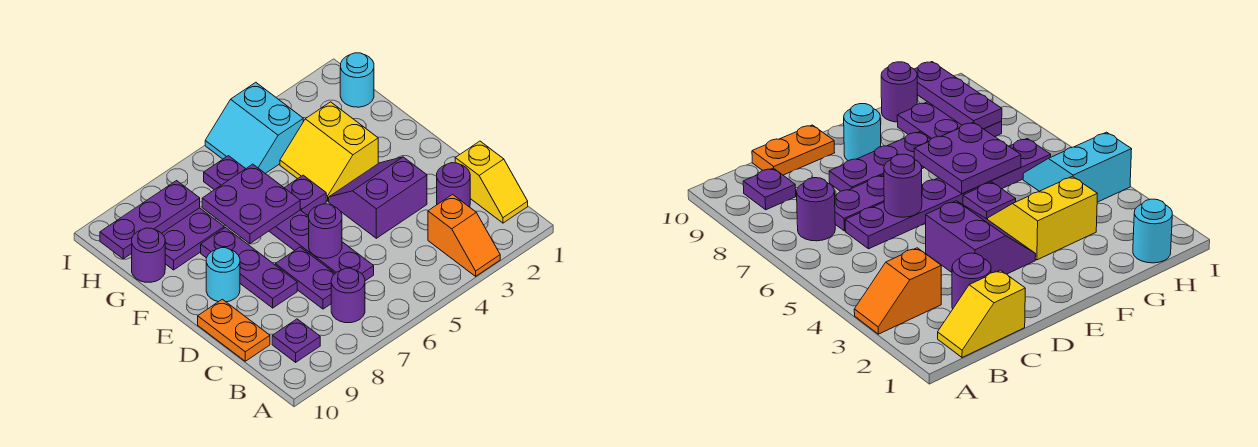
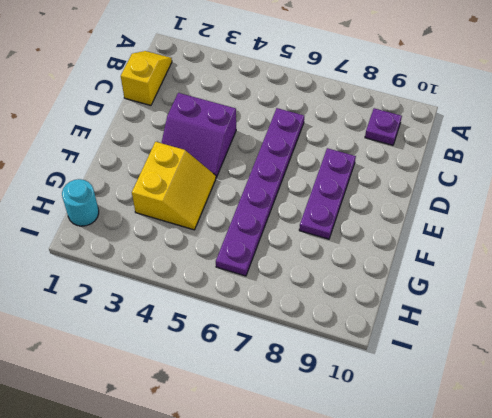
none -> orange slope A3:B3 level 1 top B
none -> purple round brick B7 level 1
none -> purple round brick C2 level 1

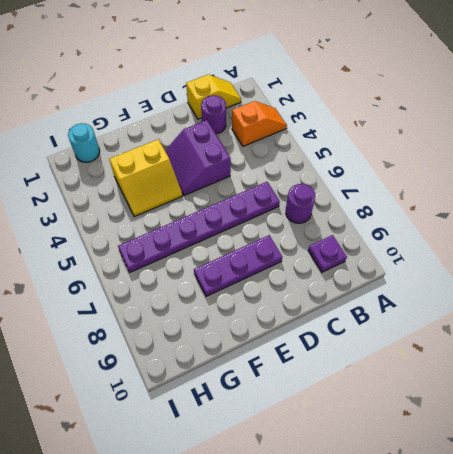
none -> purple plate C7:D7 level 1
none -> orange plate C10:D10 level 1
none -> cyan round brick E9 level 1

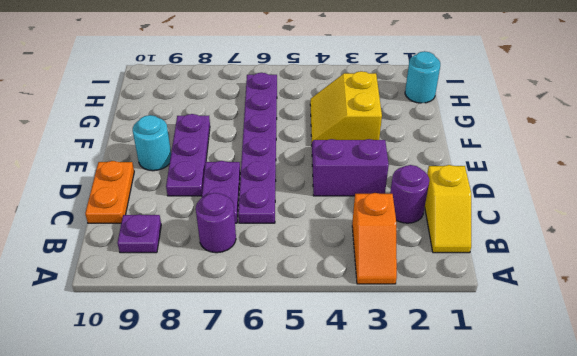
none -> purple plate F5 level 1
none -> purple plate G8:H9 level 1
none -> purple round brick G10 level 1

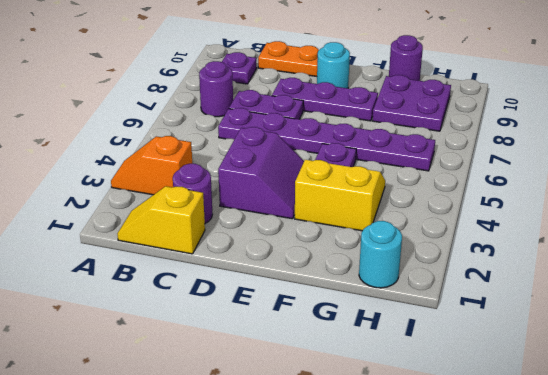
none -> cyan slope H4:I5 level 1 top 4
none -> purple round brick D6 level 2
none -> purple plate F6:G7 level 2

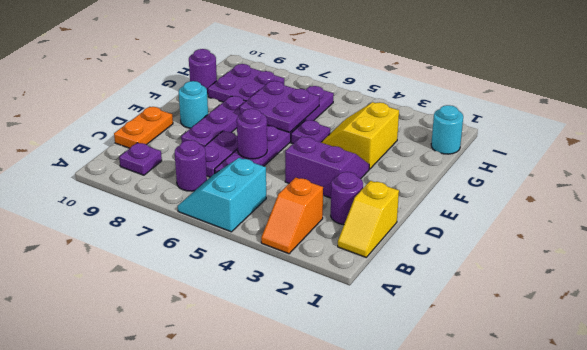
cyan slope A5:B6 level 1 top 5 -> cyan slope H4:I5 level 1 top 4
none -> purple plate H8:H10 level 2

